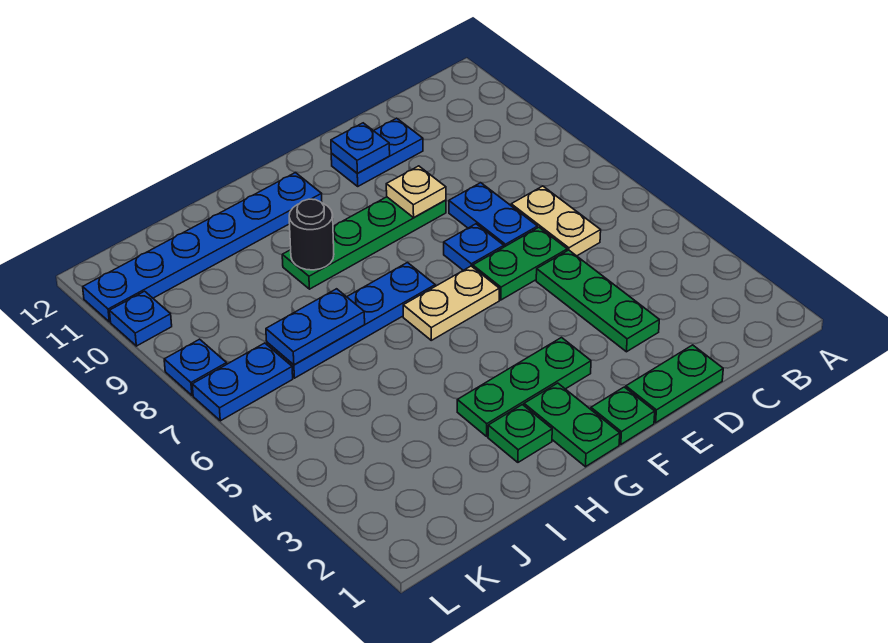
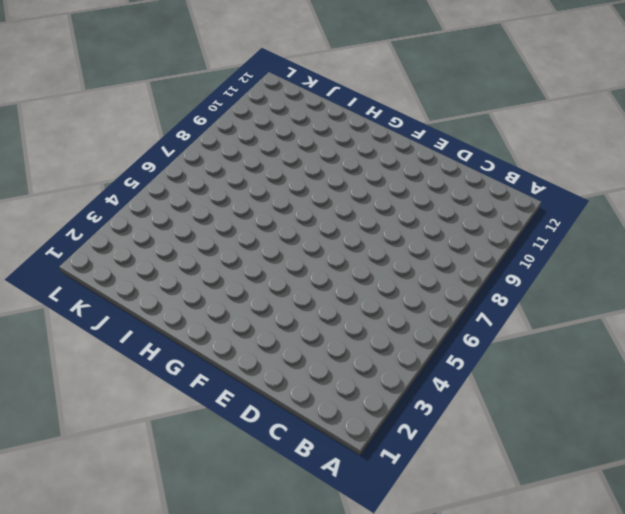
none -> tan plate C6:C7 level 1
none -> green plate D1:E1 level 1
none -> green plate D3:D5 level 1

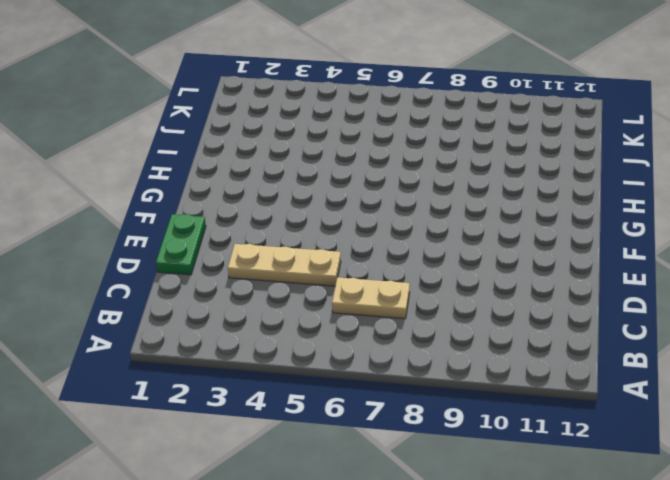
tan plate D3:D5 level 1 -> green plate D3:D5 level 1
none -> green plate D6:E6 level 1
none -> blue plate D7:D8 level 1
none -> blue plate D11:E11 level 1

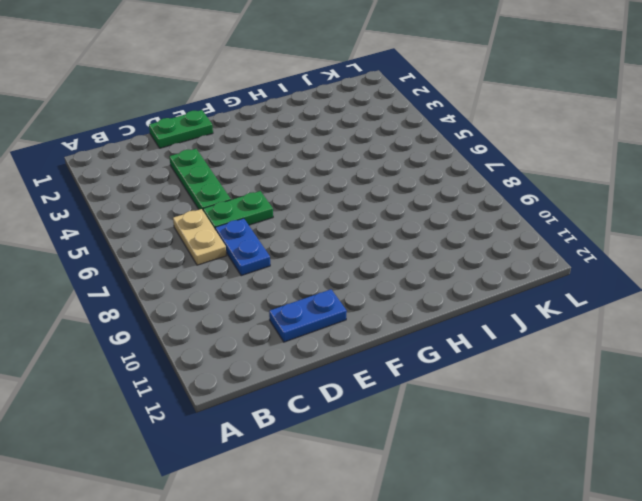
none -> blue plate E7 level 1
none -> green plate E9:H9 level 1
none -> green plate F1 level 1

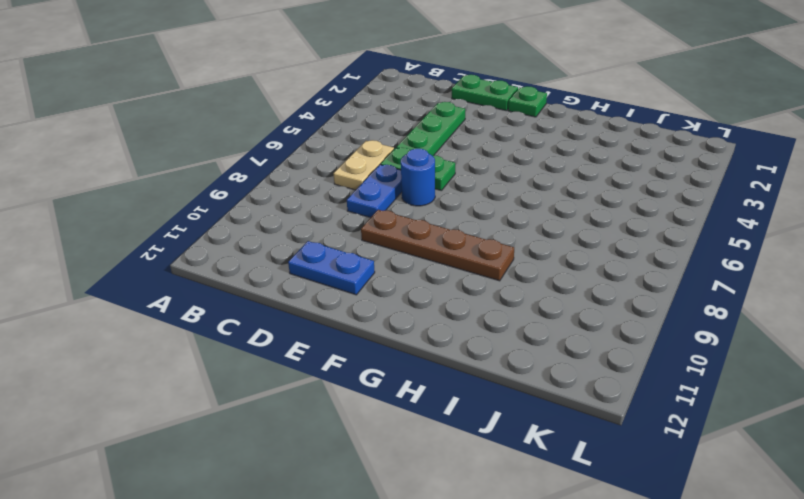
blue round brick E7 level 1 -> blue plate E7 level 1
brown plate E9:H9 level 1 -> green plate E9:H9 level 1
none -> green plate F3:H3 level 1
none -> tan plate F6:G6 level 1
none -> green plate G1:G2 level 1

